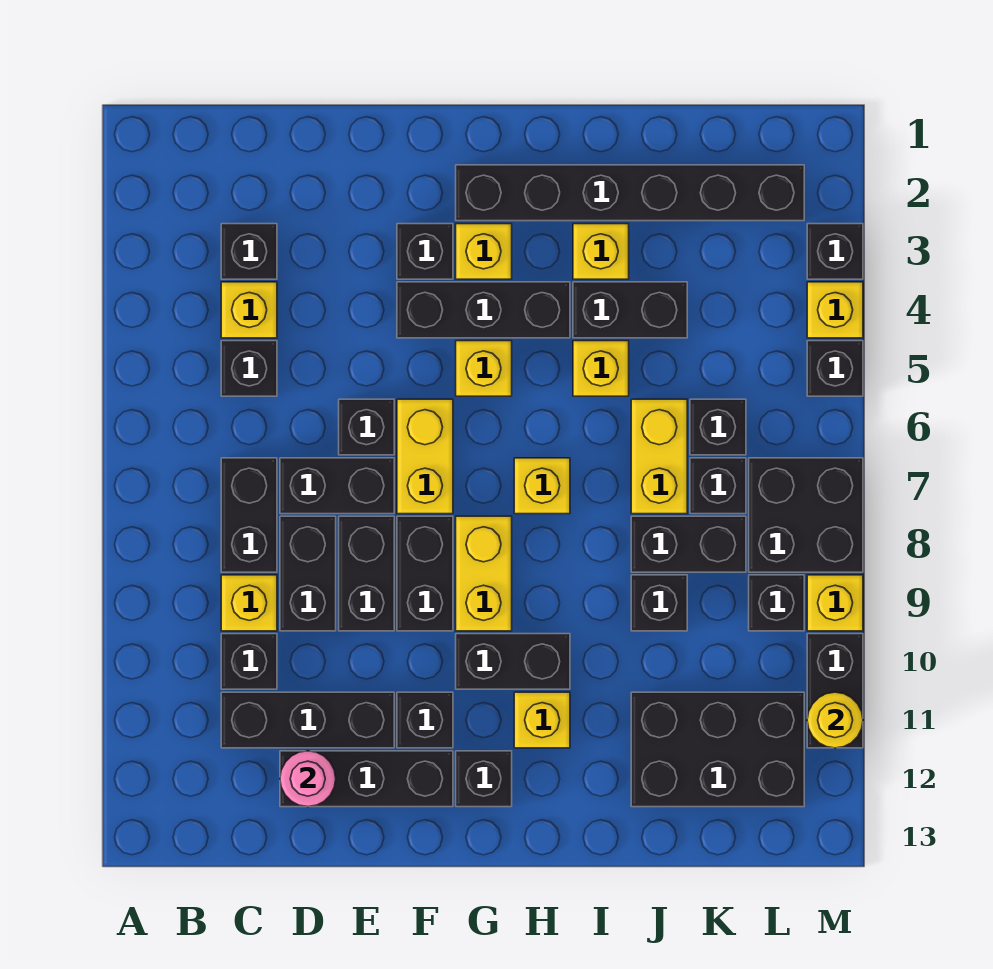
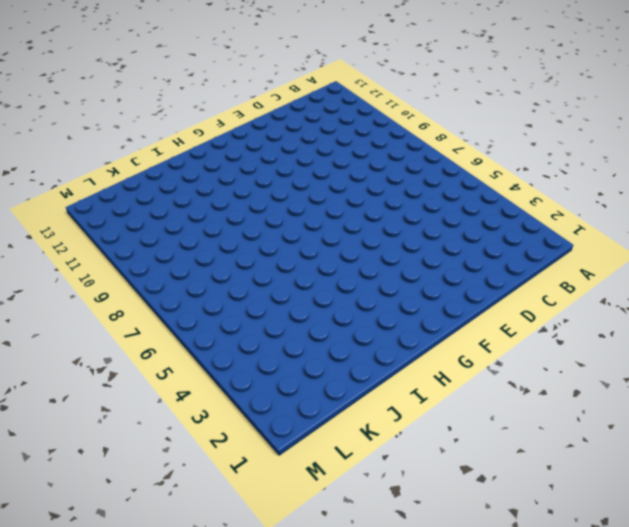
none -> black brick C3 level 1
none -> yellow brick C4 level 1
none -> black brick C5 level 1
none -> black brick C7:C8 level 1

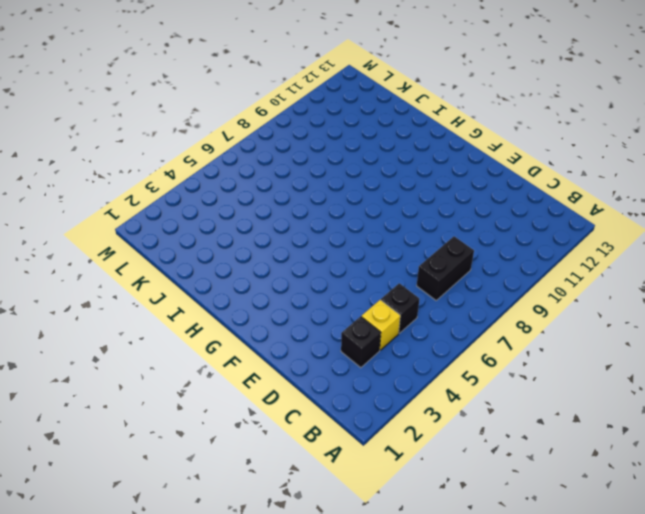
none -> yellow brick C9 level 1
none -> black brick C10 level 1
none -> black brick C11:E11 level 1
none -> black brick D7:E7 level 1

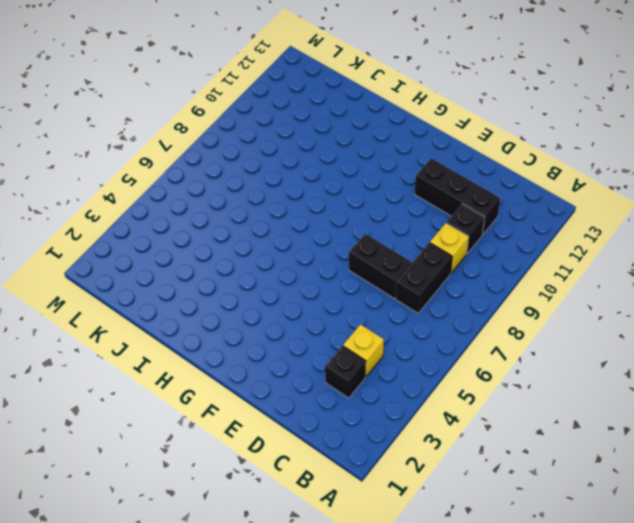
none -> black brick C5 level 1
none -> black brick D8:D9 level 1
none -> black brick D12:F12 level 1
none -> black brick E6 level 1

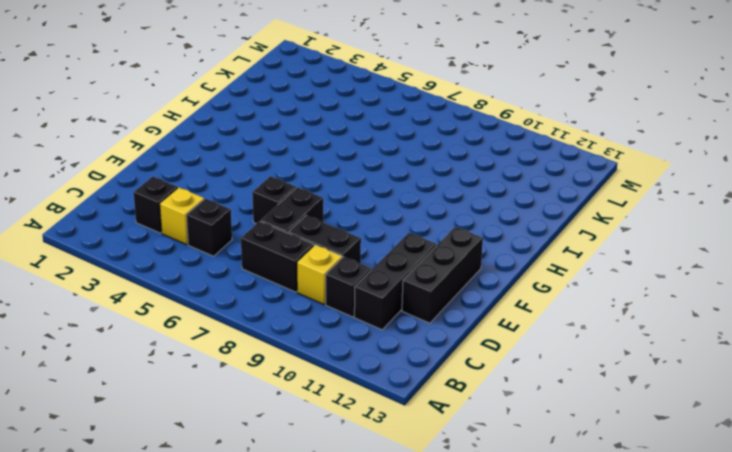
none -> black brick E8:E9 level 1
none -> black brick F3 level 1
none -> black brick F4:H4 level 1
none -> yellow brick F6:F7 level 1

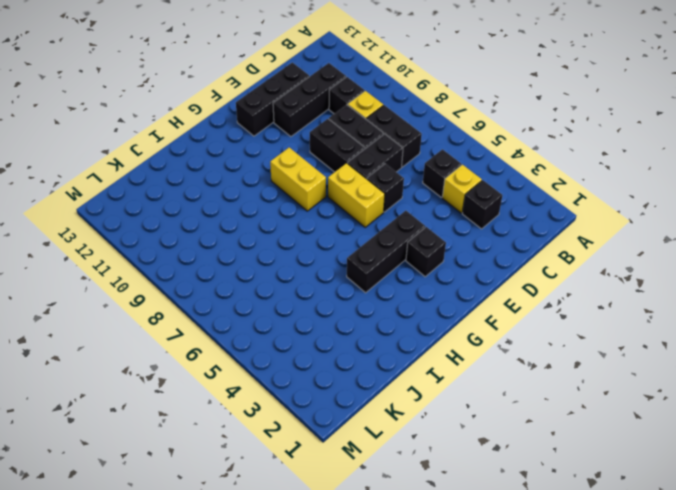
none -> black brick F8:F9 level 1
none -> black brick F11 level 1
none -> black brick G2:L2 level 1
none -> yellow brick G3 level 1

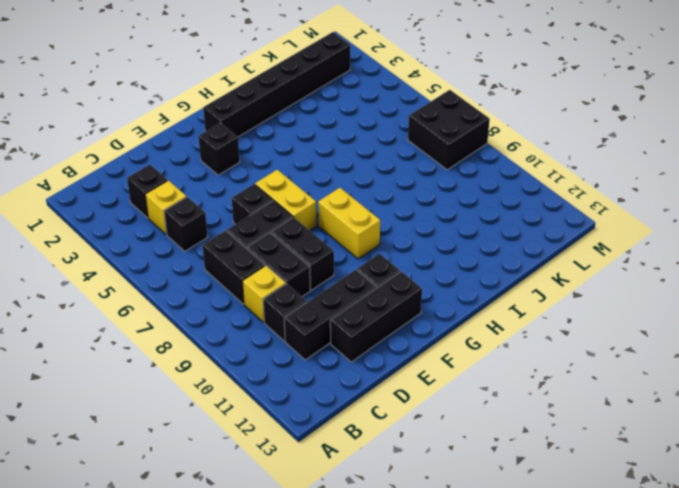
none -> black brick F4:H4 level 1
none -> black brick F8:F9 level 1
none -> yellow brick G3 level 1
none -> yellow brick G5 level 1

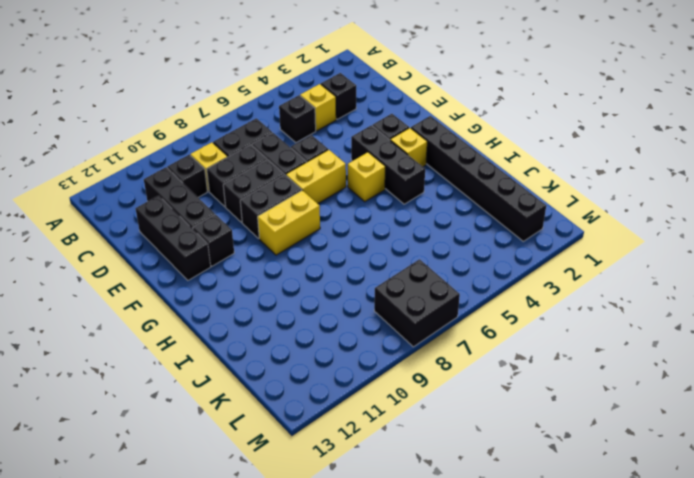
none -> black brick G10:H10 level 1
none -> black brick G12 level 1
none -> yellow brick H7 level 1
none -> yellow brick H11 level 1

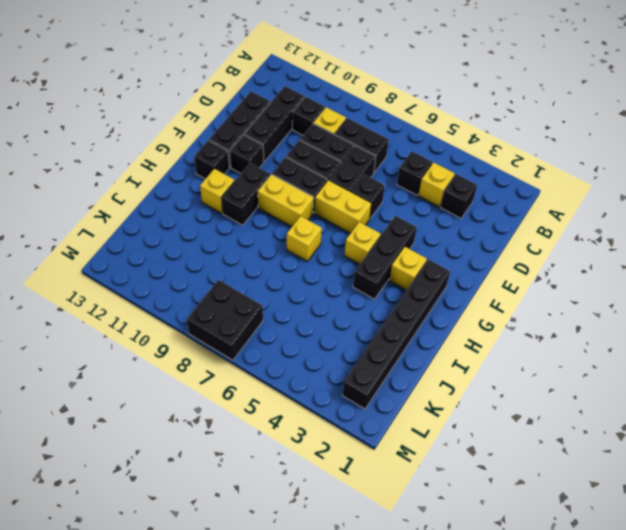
none -> black brick F3 level 1
none -> yellow brick I3 level 1
none -> black brick I4:J4 level 1
none -> yellow brick I5 level 1

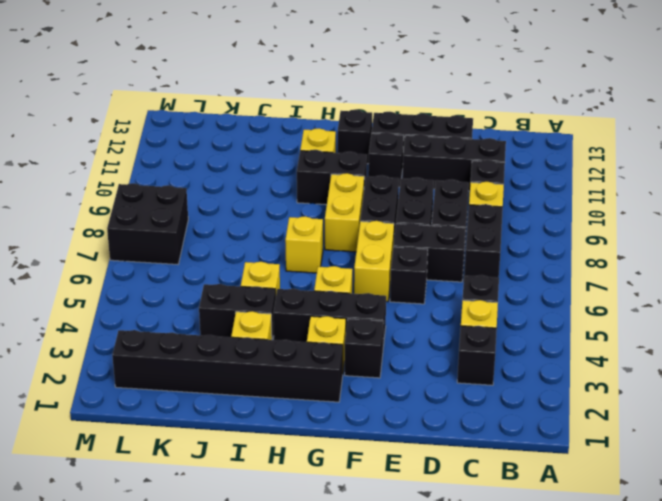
none -> yellow brick J6:J7 level 1
none -> black brick J8:K8 level 1
none -> black brick J9 level 1
none -> black brick J11:L12 level 1

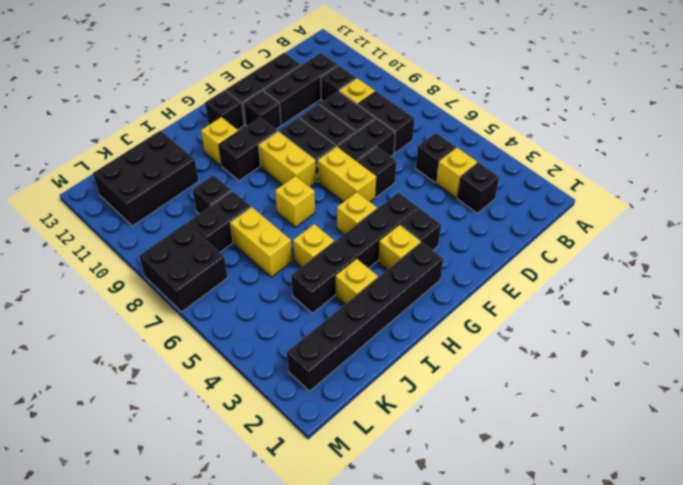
none -> black brick K6 level 1
none -> black brick K7 level 1
none -> black brick L9 level 1
none -> black brick M3 level 1

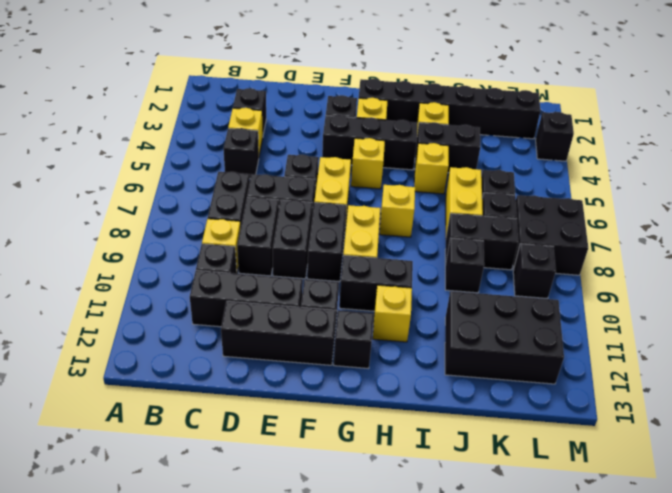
none -> yellow brick M4 level 1
none -> black brick M5 level 1
none -> yellow brick M9 level 1
none -> black brick M10:M11 level 1

